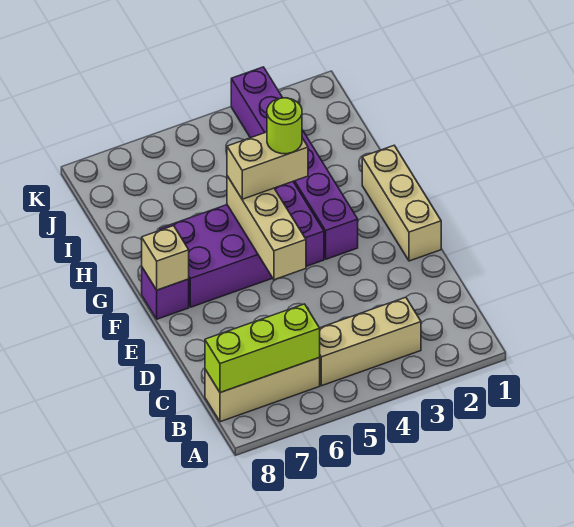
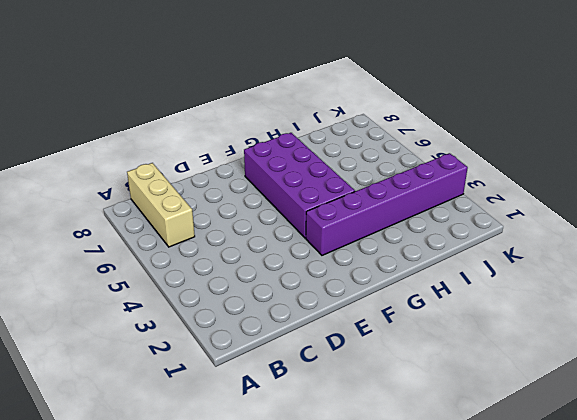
none -> tan brick B3:B5 level 1
none -> tan brick E1:G1 level 1

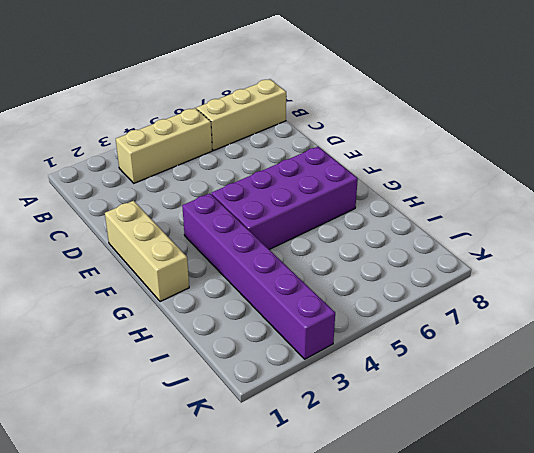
none -> purple brick F8 level 1
none -> lime brick B6:B8 level 2

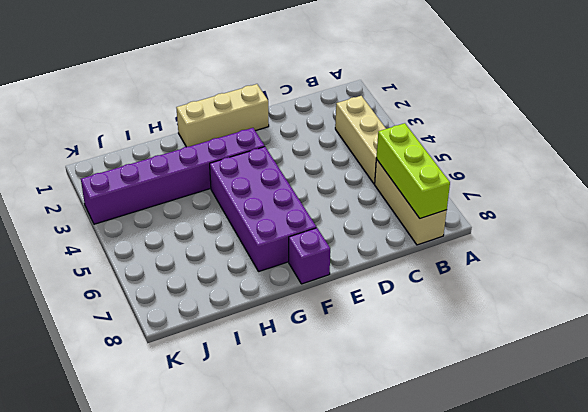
none -> tan brick E5:G5 level 2
none -> tan brick F8 level 2

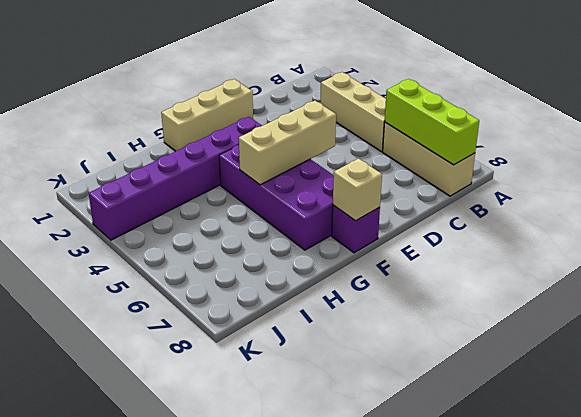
none -> tan brick G4:G5 level 3
none -> lime round brick G4 level 4

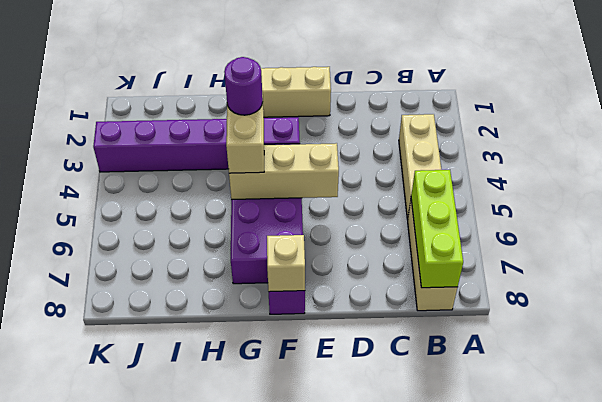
purple round brick G4 level 4 -> lime round brick G4 level 4

